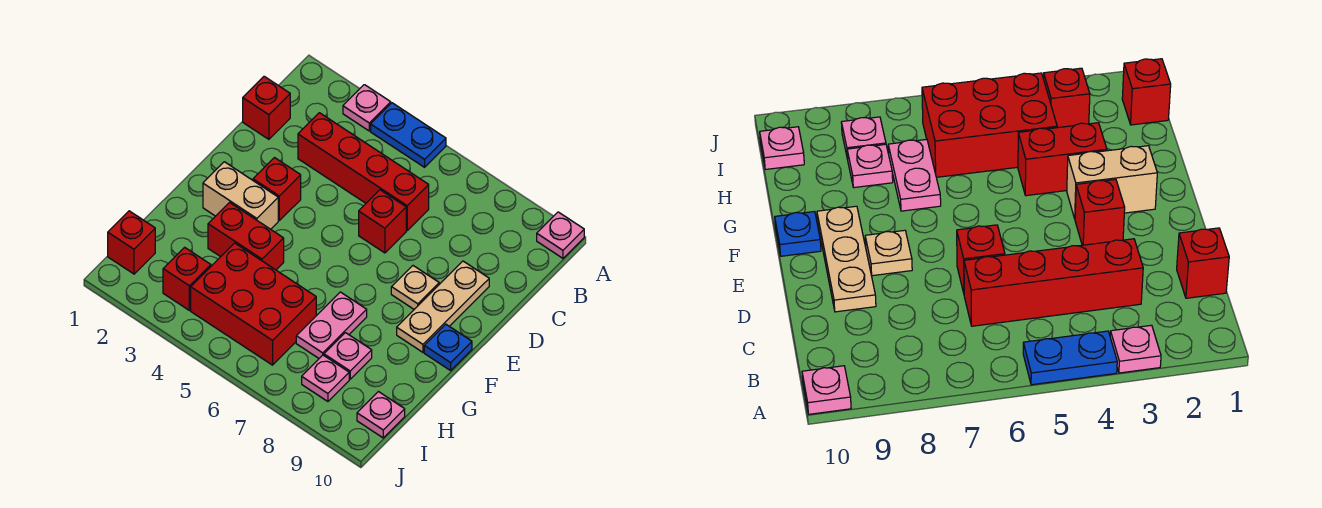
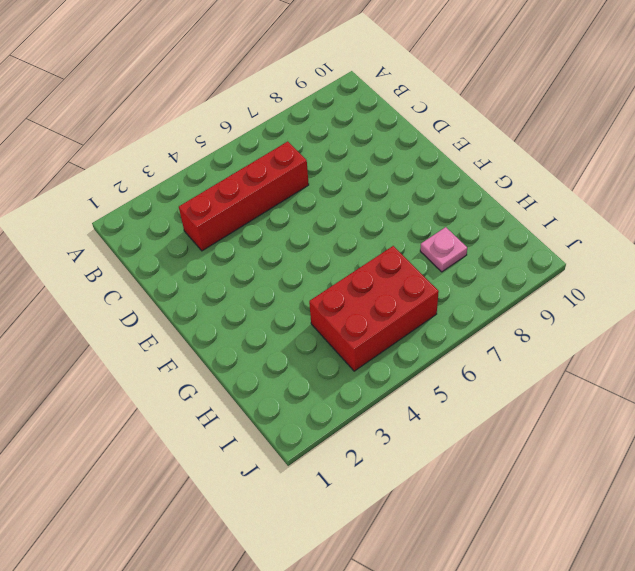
none -> pink plate A3 level 1
none -> blue plate A4:A5 level 1
none -> pink plate A10 level 1

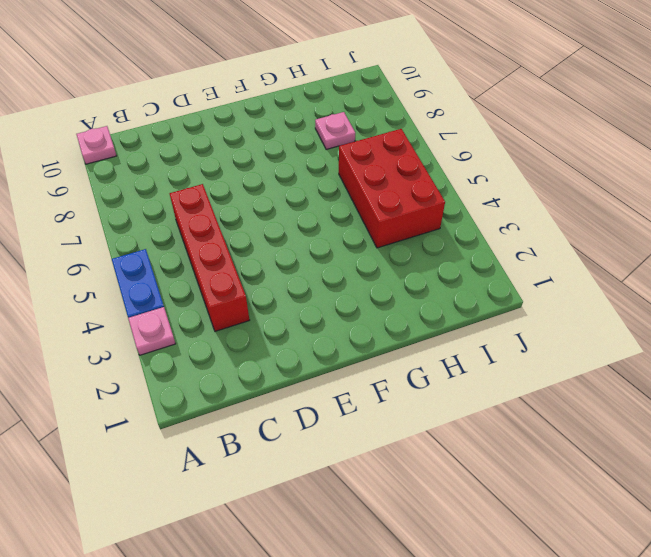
none -> red brick C1 level 1
none -> red brick D6 level 1
none -> tan plate D9:F9 level 1

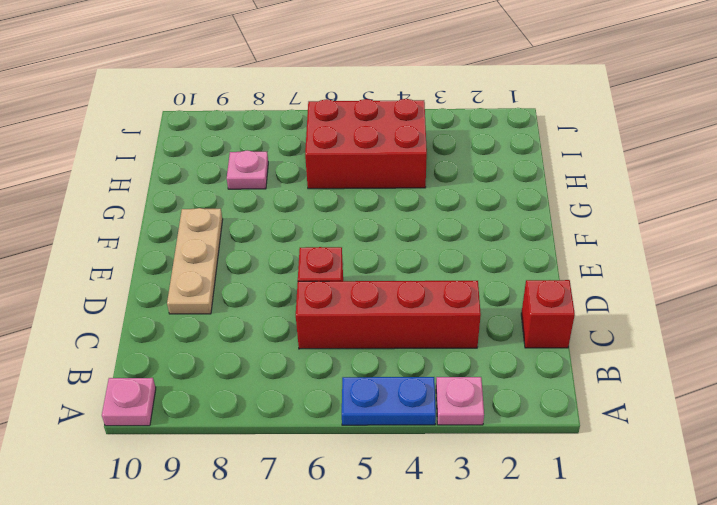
none -> red brick E3 level 1
none -> tan plate E8 level 1
none -> tan brick F2:F3 level 1

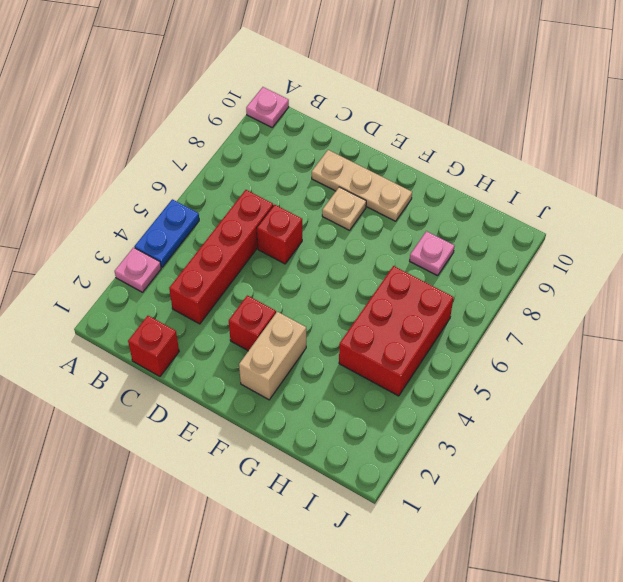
none -> blue plate F10 level 1
none -> red brick G3:G4 level 1
none -> pink plate G7:H7 level 1

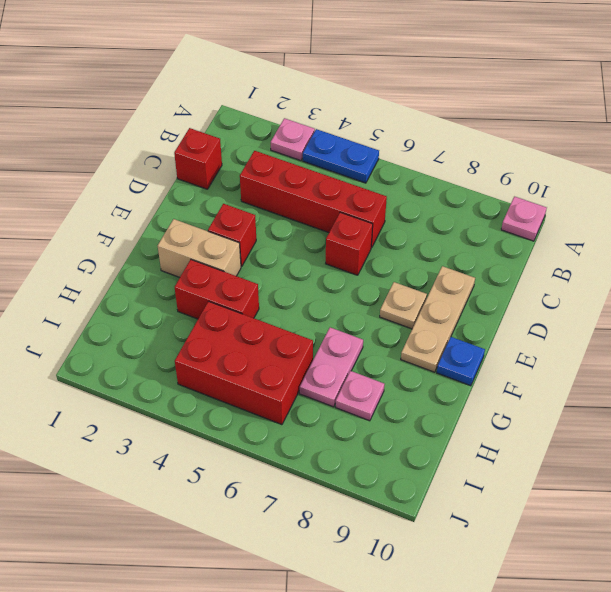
none -> red brick I1 level 1
none -> red brick I3 level 1
none -> pink plate I8 level 1

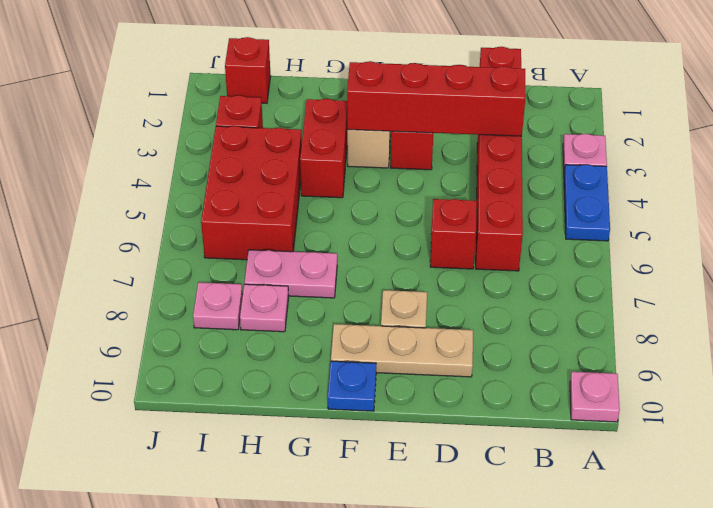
red brick C3:F3 level 2 -> none
none -> pink plate I10 level 1

